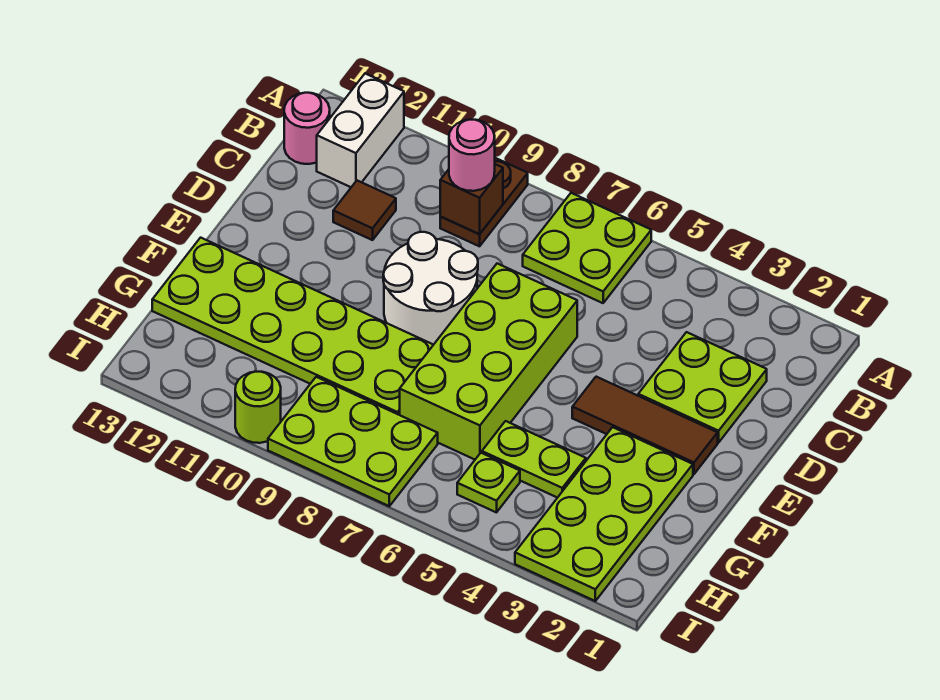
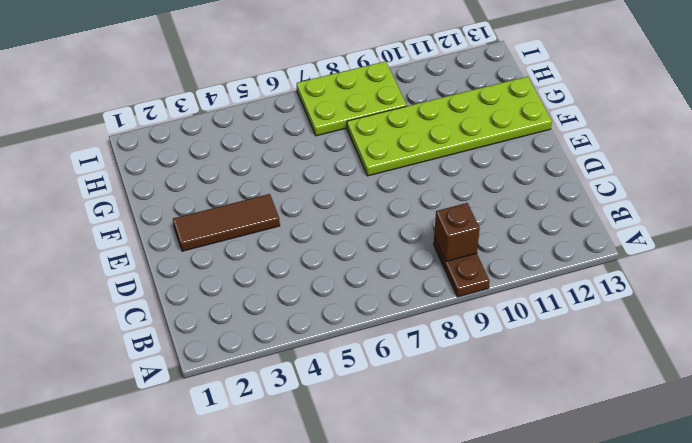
none -> lime plate A6:B7 level 1
none -> white brick A12:B12 level 1
none -> pink round brick B13 level 1

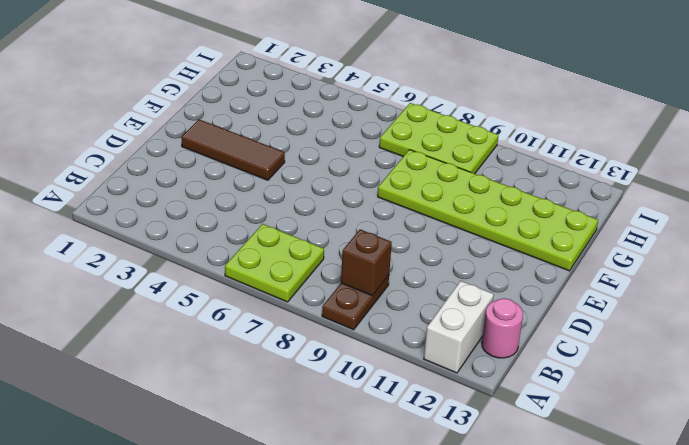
none -> lime plate C2:D3 level 1
none -> brown tile C11 level 1
none -> lime brick D6:G7 level 1

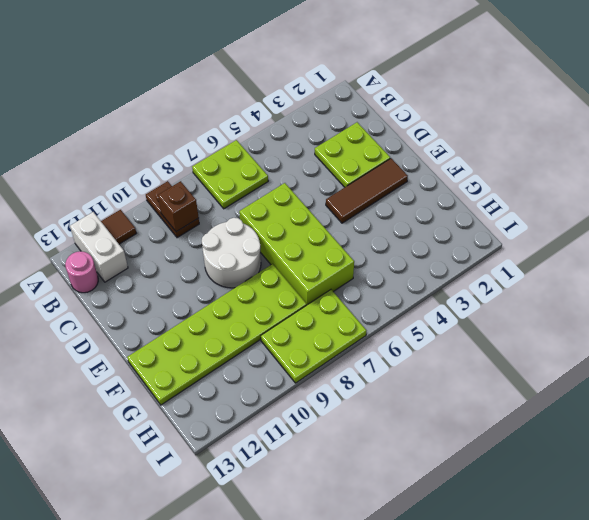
brown tile A11 level 1 -> brown tile C11 level 1
none -> lime plate F2:I3 level 1
none -> lime plate G4:G5 level 1
none -> lime plate H5 level 1

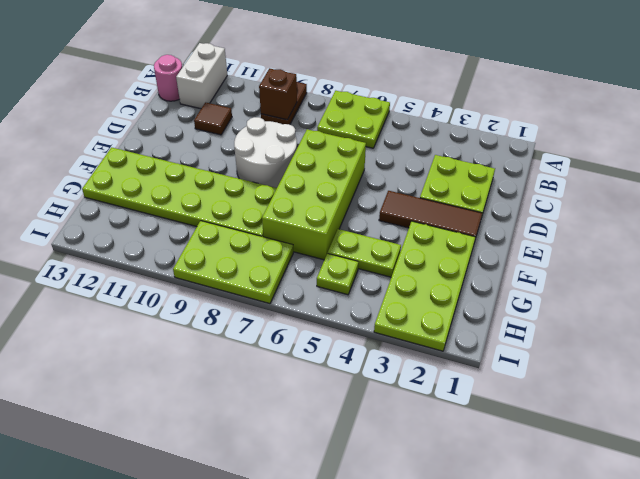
none -> lime round brick I10 level 1
none -> pink round brick B9 level 3

